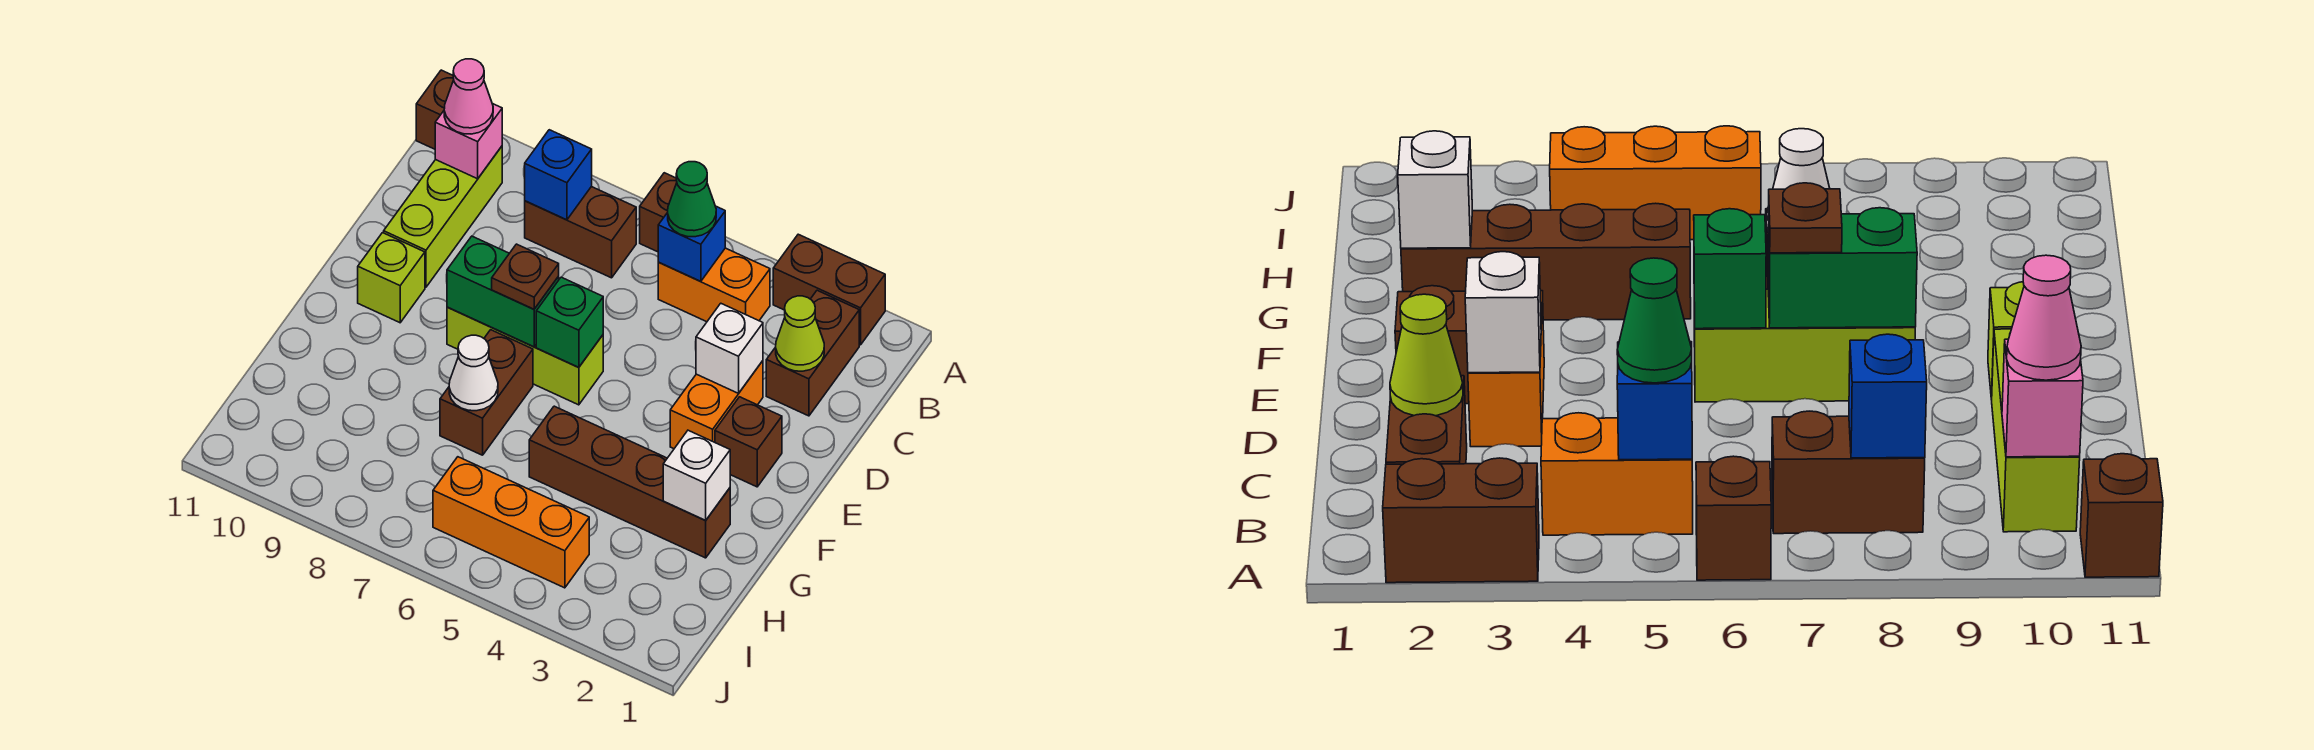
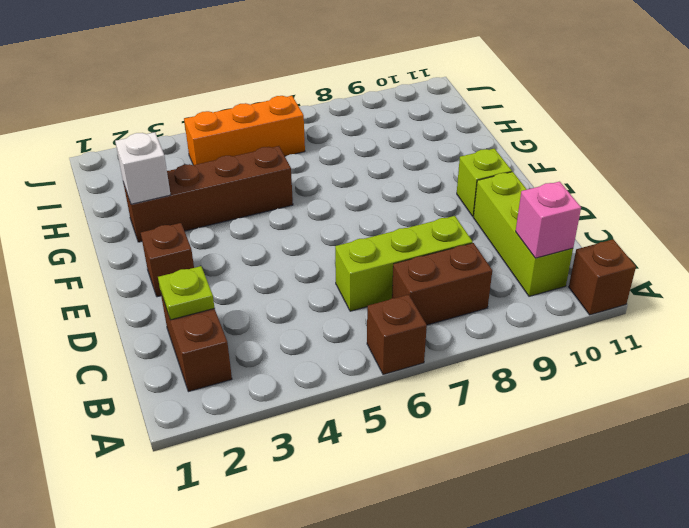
lime plate C2 level 2 -> lime cone C2 level 2
lime brick C6:C8 level 1 -> lime brick E6:E8 level 1
none -> brown brick A2:A3 level 1
none -> orange brick B4:B5 level 1
none -> orange brick D3:E3 level 1

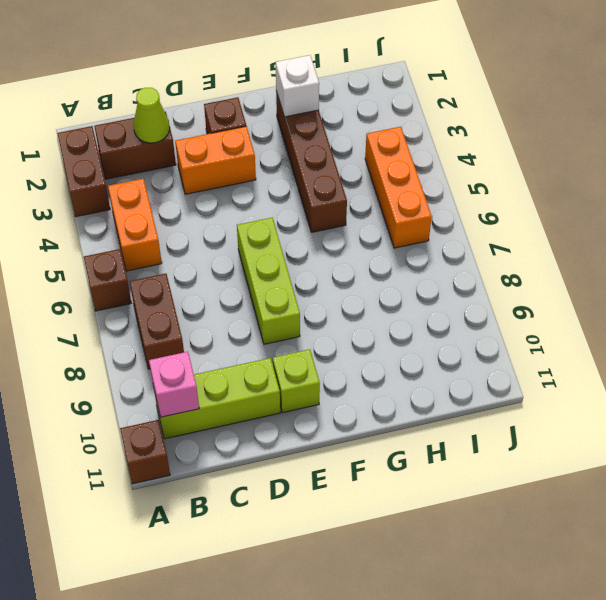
none -> brown brick F7:G7 level 1
none -> blue brick B5 level 2
none -> blue brick B8 level 2

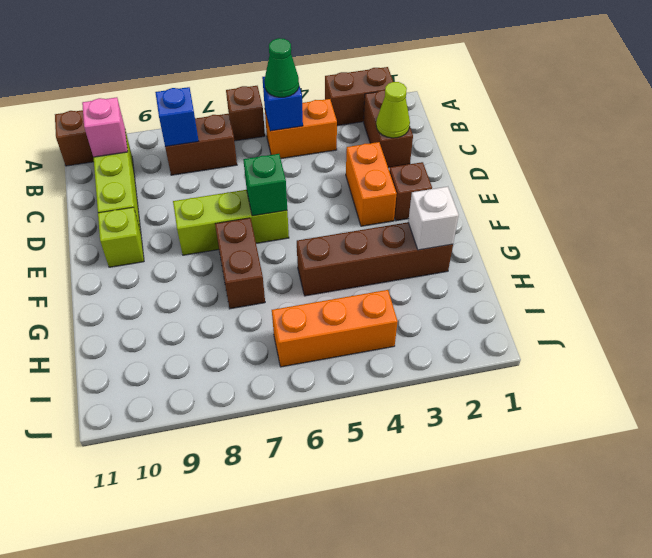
none -> white brick D3 level 2
none -> green brick E7:E8 level 2
none -> white cone G7 level 2

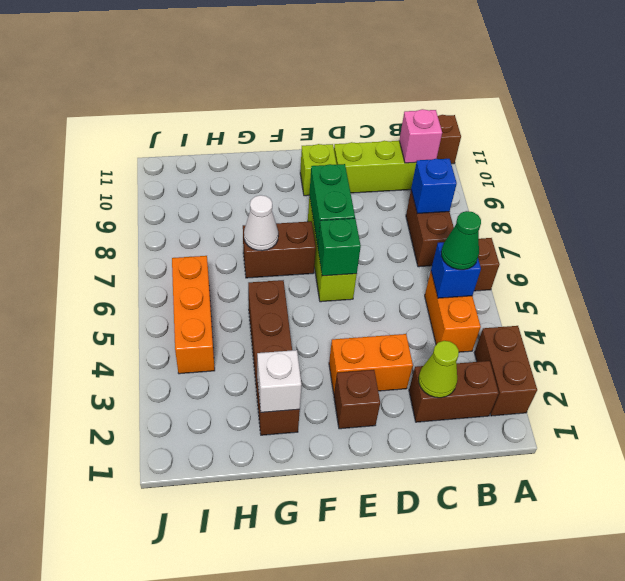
none -> white brick D3 level 2
none -> pink cone B10 level 3
none -> brown plate E7 level 3

